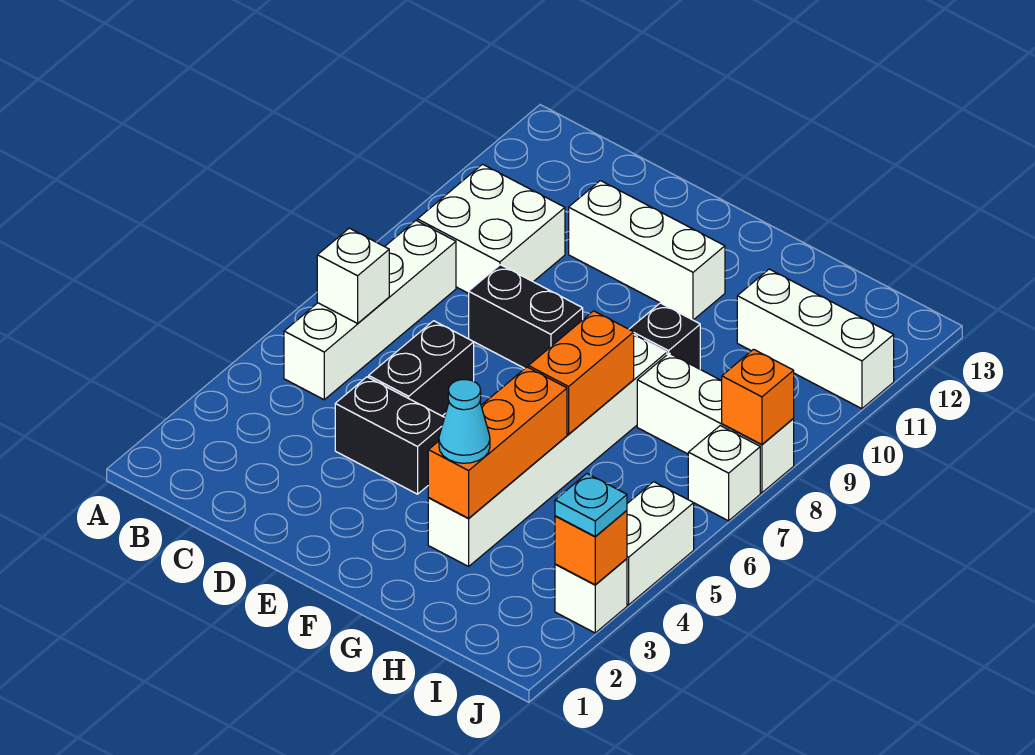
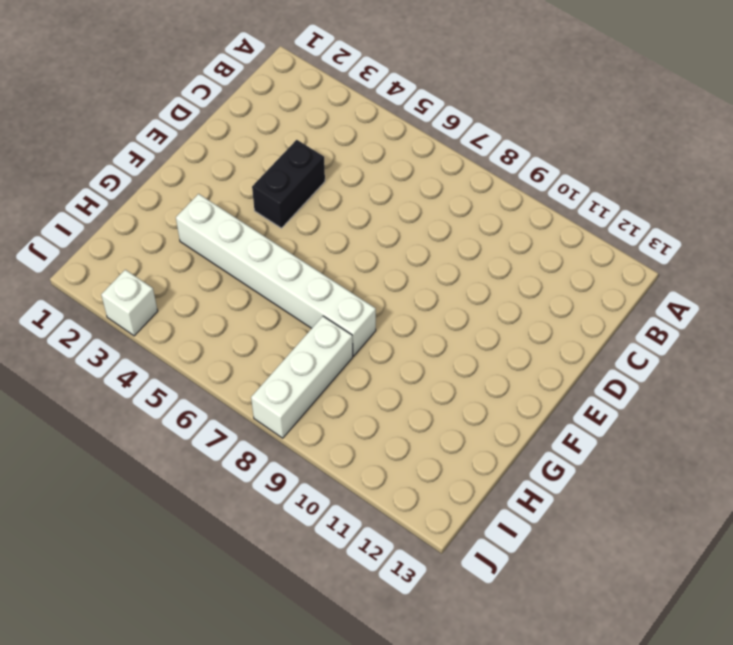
none -> white brick B5:B8 level 1
none -> white brick B9:C10 level 1
none -> black brick D5:D6 level 1

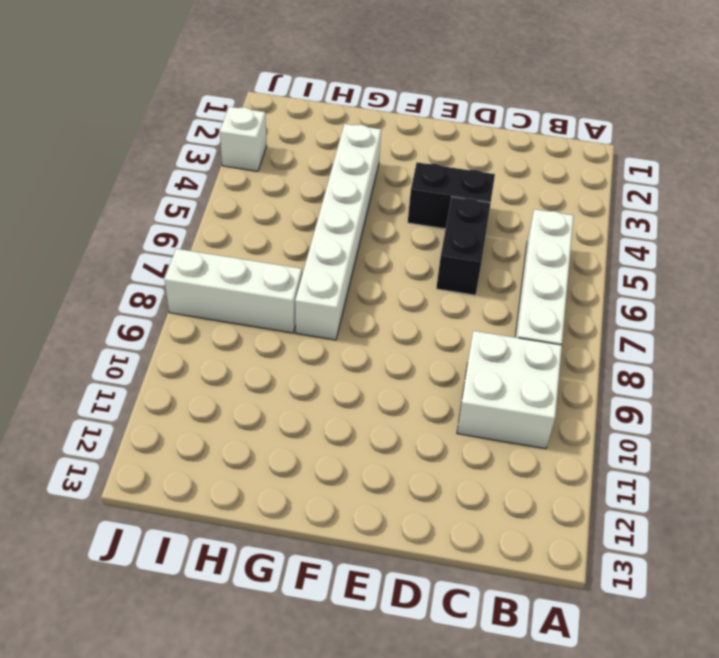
none -> black brick D8:E8 level 1
none -> white brick D11:F11 level 1
none -> black brick G9 level 1

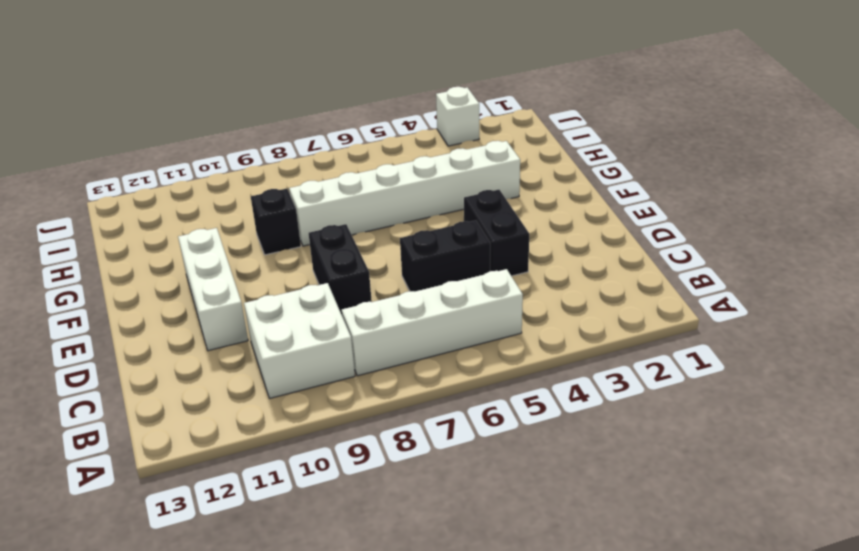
none -> white brick H8:J8 level 1
none -> white brick H11:J11 level 1
none -> white brick J4:J5 level 1

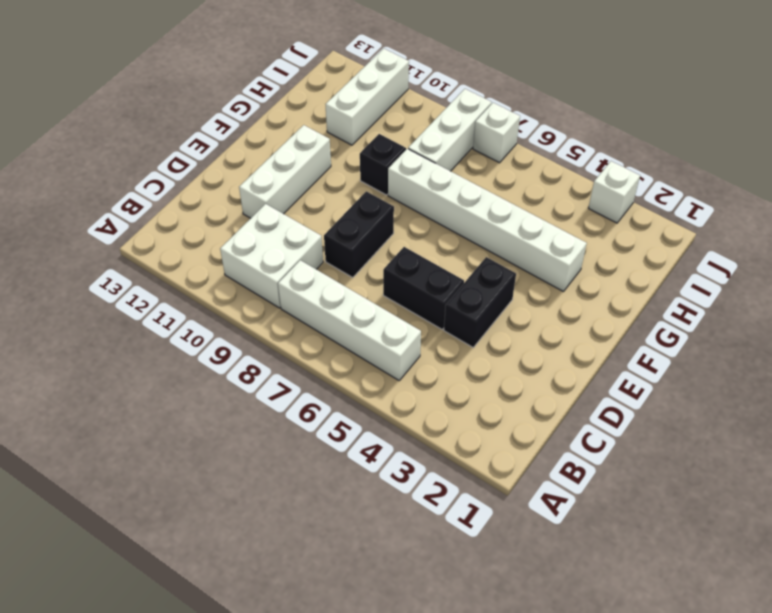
none -> white brick J4:J5 level 1
none -> white brick B6 level 2
none -> orange brick G3:G5 level 2

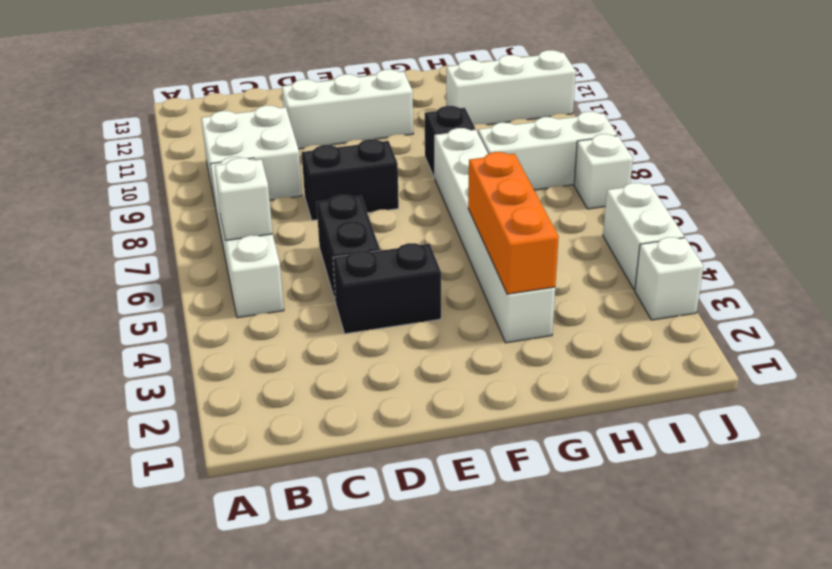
none -> orange brick G6:G7 level 2
none -> orange brick J3 level 2
none -> orange brick J8 level 2

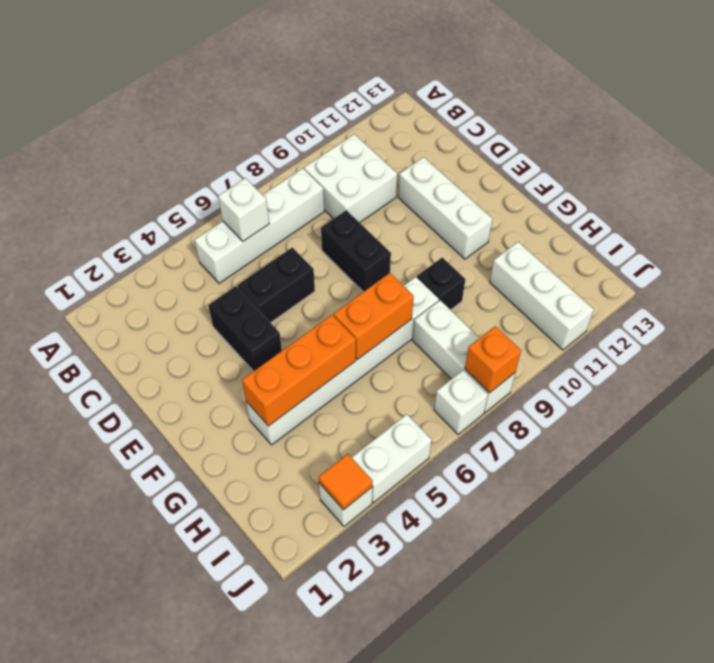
orange tile J3 level 2 -> orange brick J3 level 2
none -> cyan cone G3 level 3
none -> cyan plate J3 level 3

